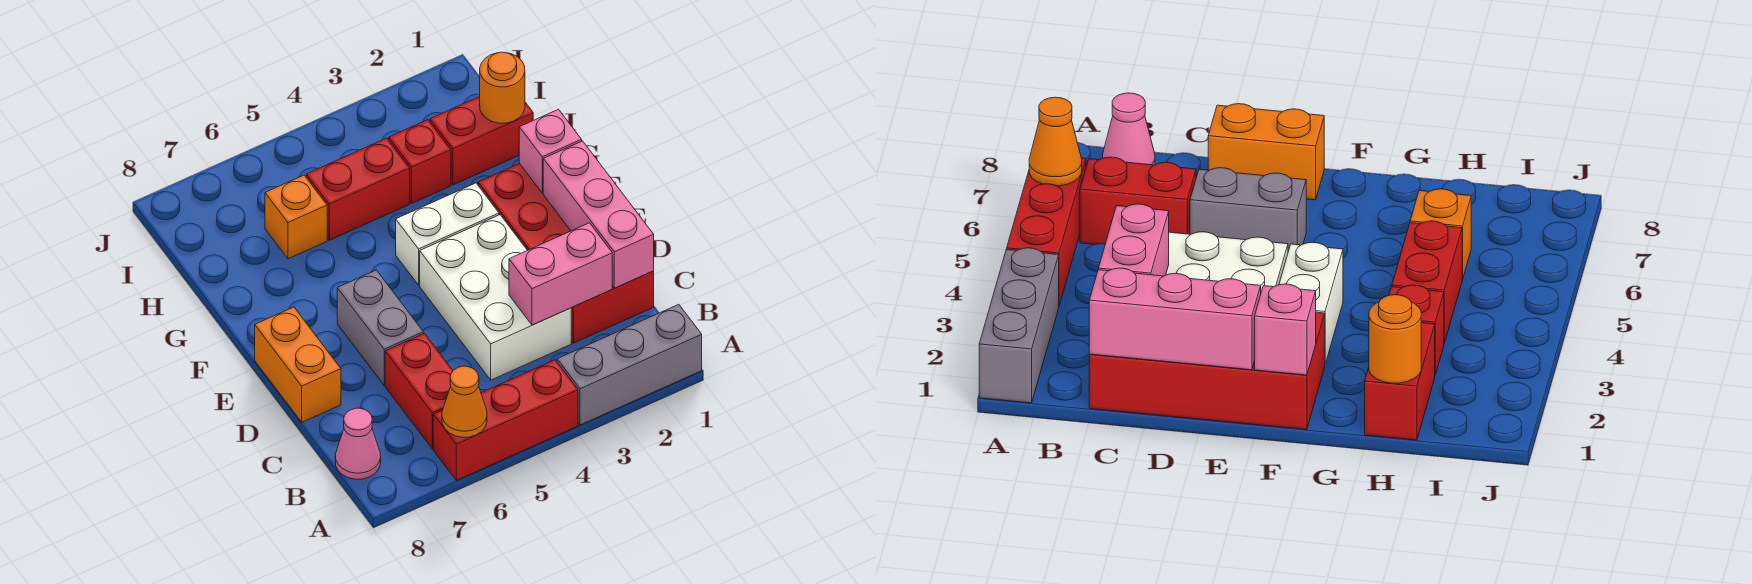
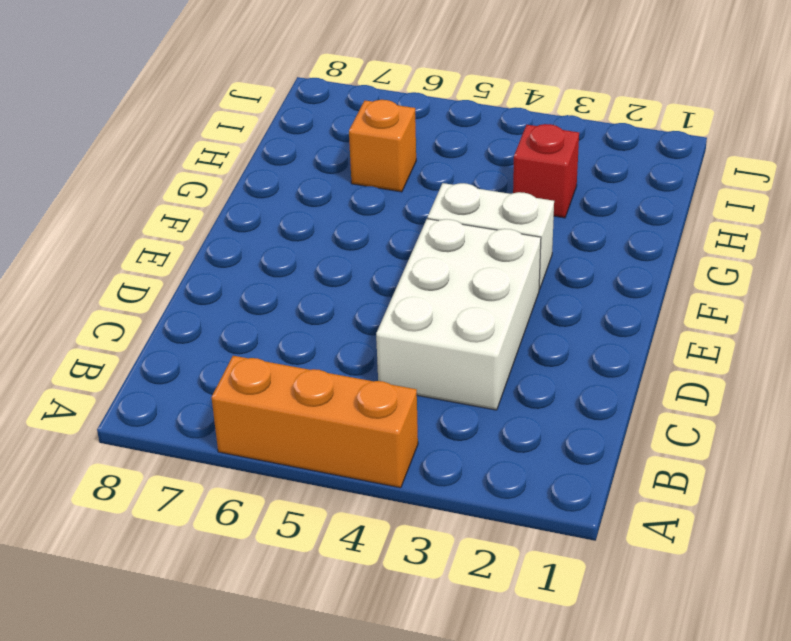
orange brick A4:A6 level 1 -> red brick A4:A6 level 1
none -> grey brick A1:A3 level 1
none -> red brick B6:C6 level 1
none -> pink cone B8 level 1

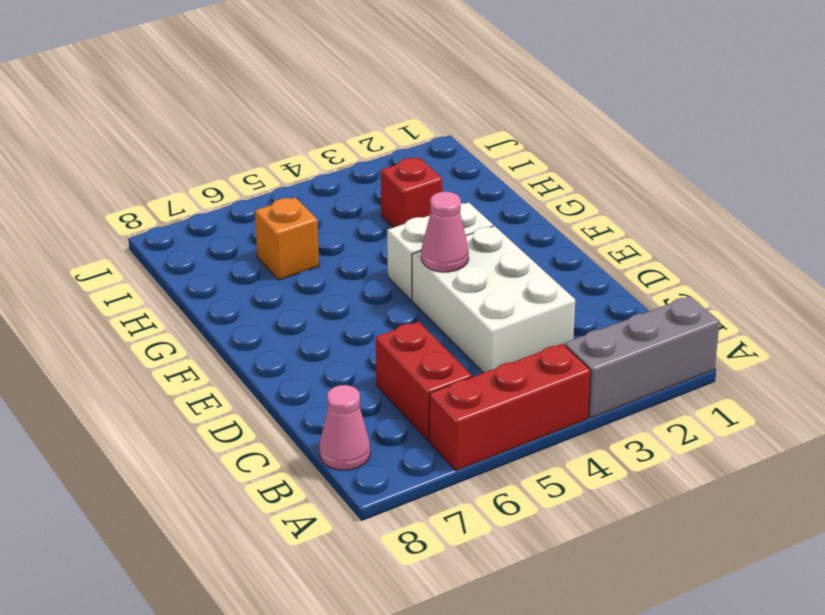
pink cone E4 level 2 -> none
none -> red brick C1:F2 level 1
none -> grey brick D6:E6 level 1
none -> orange brick D8:E8 level 1

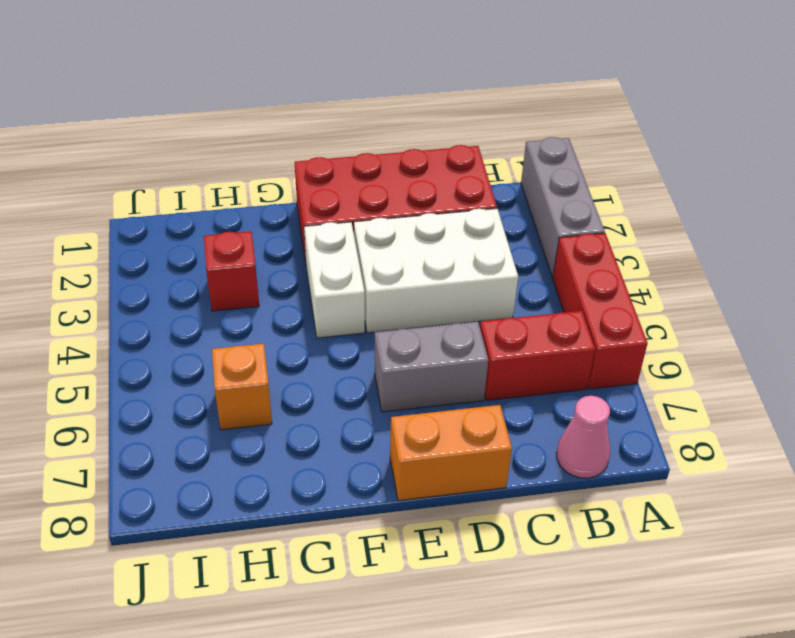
none -> red brick H1:H2 level 1
none -> red brick H4:H5 level 1
none -> orange cone A6 level 2

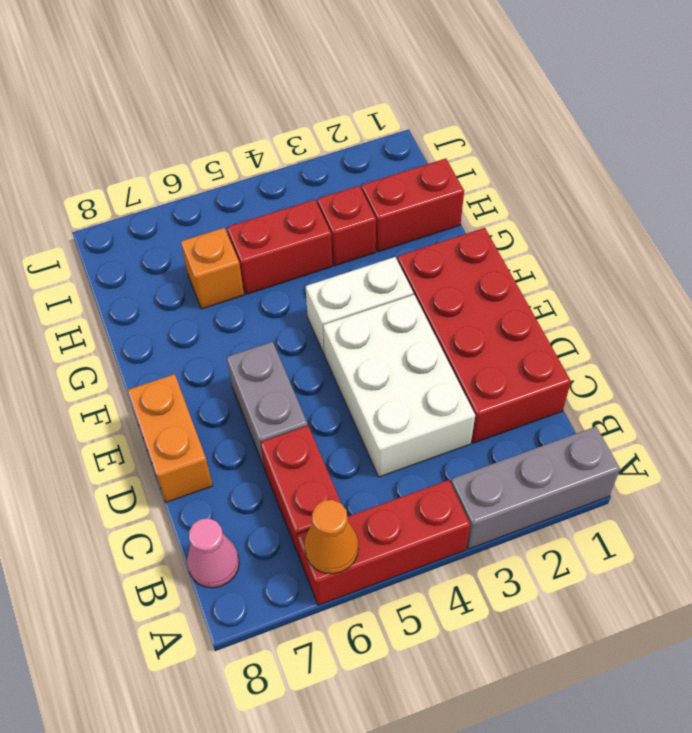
none -> pink brick C1:E1 level 2
none -> pink brick C2:C3 level 2
none -> pink brick F1 level 2

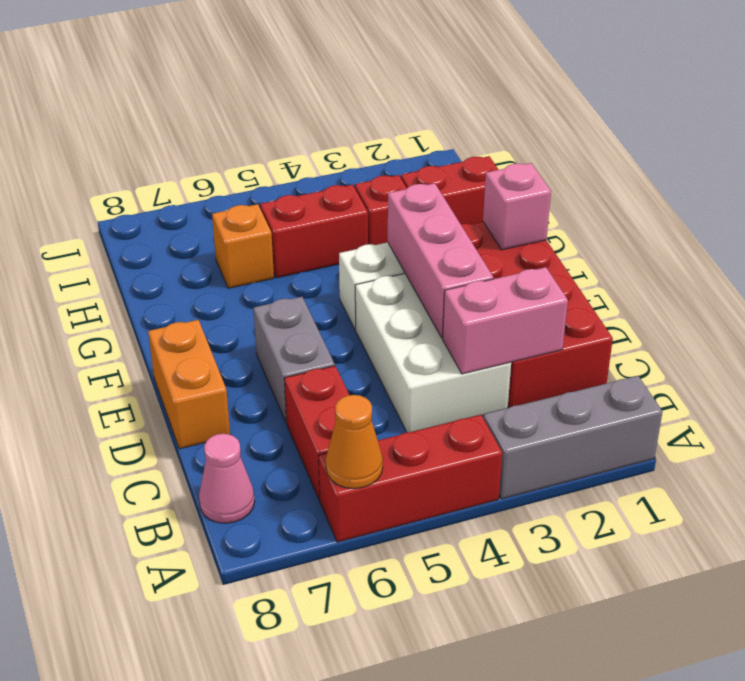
pink brick D3:F3 level 2 -> pink brick C1:E1 level 2
none -> orange round brick H1 level 2

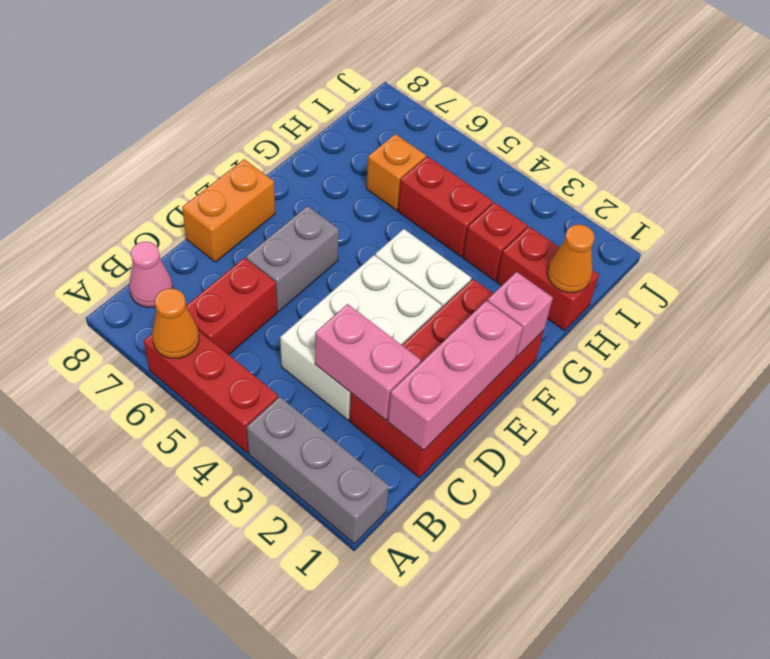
orange cone H1 level 2 -> orange round brick H1 level 2

